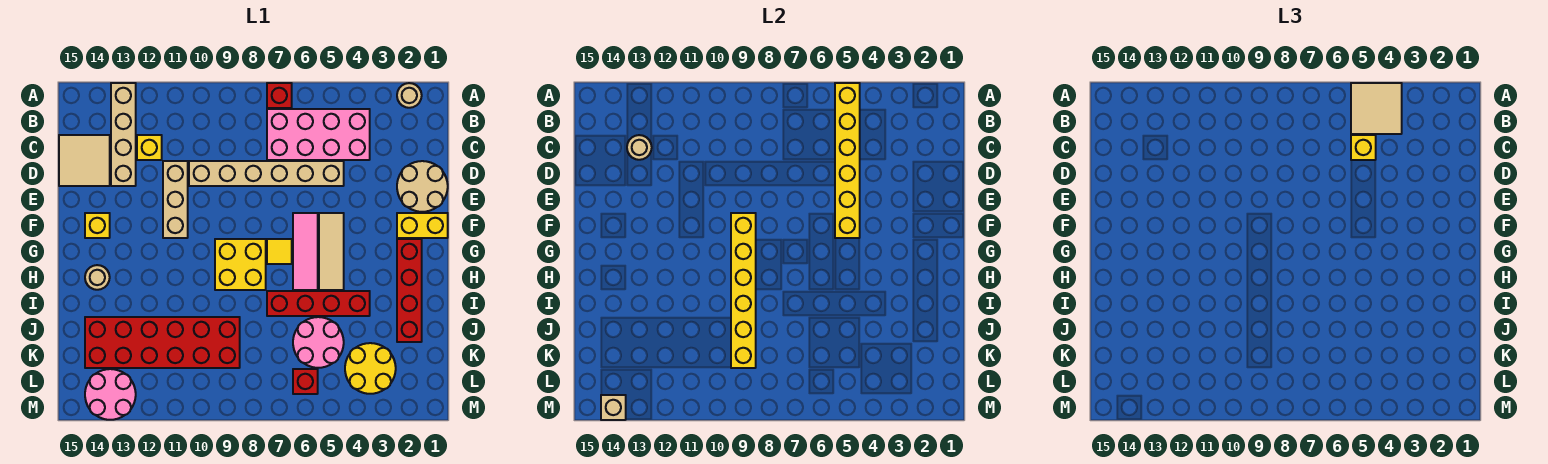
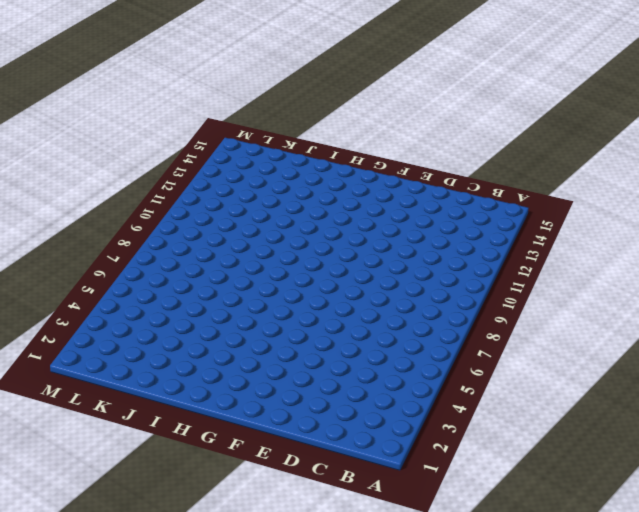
none -> tan round brick A2 level 1
none -> red brick A7 level 1
none -> tan brick A13:D13 level 1

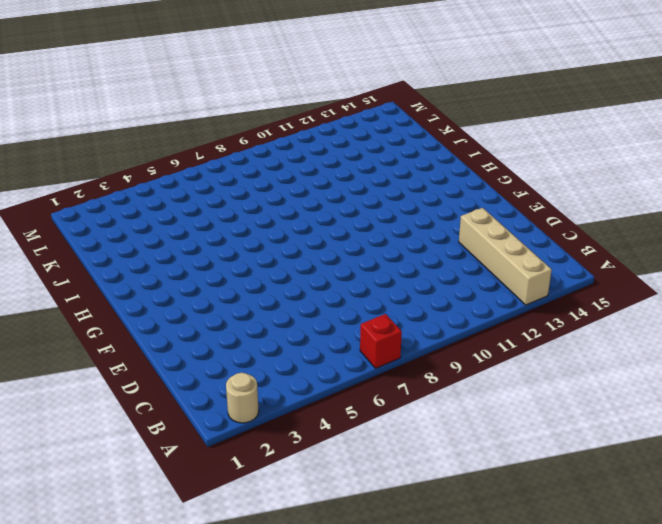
none -> pink brick B4:C7 level 1
none -> yellow brick C12 level 1
none -> tan tile C14:D15 level 1

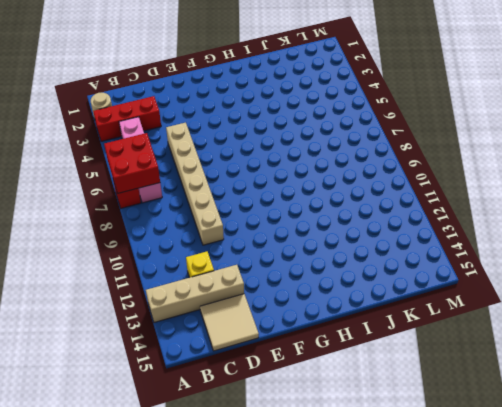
red brick A3:C3 level 1 -> none
red brick A6:B7 level 2 -> none
pink brick B4:B7 level 1 -> pink brick B4:C7 level 1
none -> tan round brick D1:E2 level 1
none -> tan brick D11:F11 level 1
none -> yellow brick F1:F2 level 1

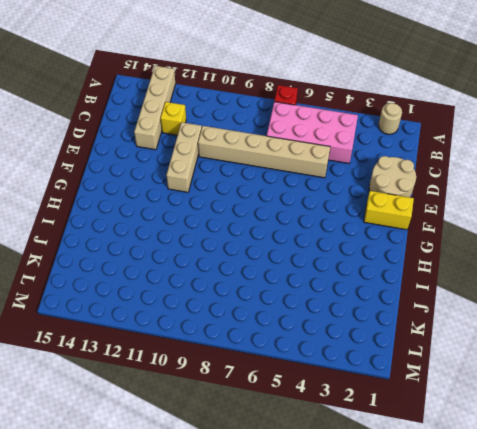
none -> tan tile C14:D15 level 1
none -> tan tile F5:H5 level 1
none -> pink tile F6:H6 level 1

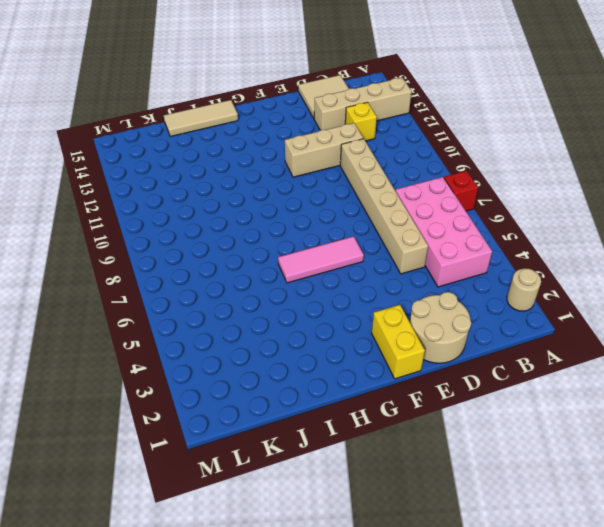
tan tile H15:J15 level 1 -> tan tile F5:H5 level 1
none -> yellow brick F14 level 1
none -> red brick G2:J2 level 1
none -> yellow tile G7 level 1

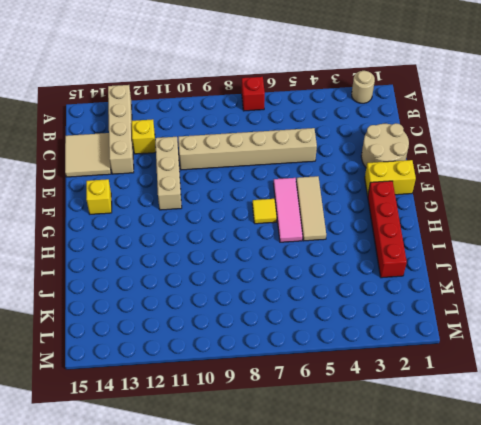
none -> pink brick B4:C7 level 1
none -> yellow brick G8:H9 level 1
none -> tan round brick H14 level 1

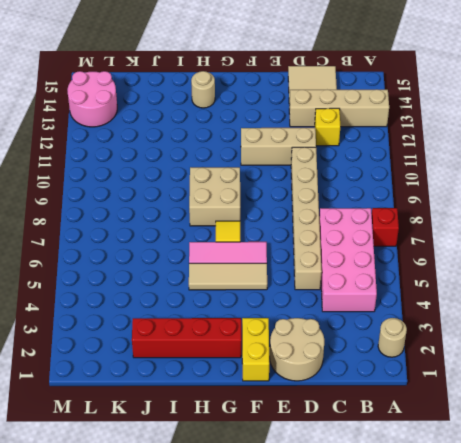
tan brick G8:H9 level 1 -> yellow brick G8:H9 level 1
none -> yellow brick F14 level 1
none -> red brick I4:I7 level 1
none -> pink round brick J5:K6 level 1

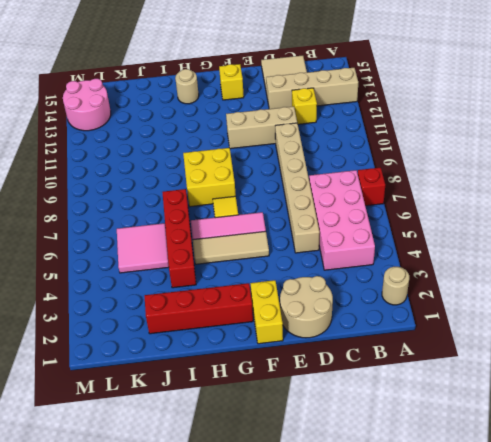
pink tile J5:K6 level 1 -> pink round brick J5:K6 level 1
none -> red brick J9:K14 level 1
none -> yellow round brick K3:L4 level 1
none -> red brick L6 level 1

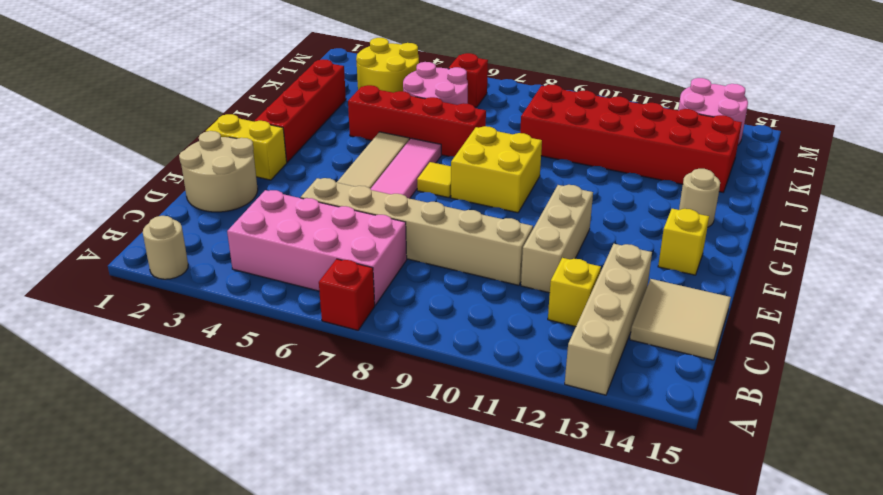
none -> yellow brick A5:F5 level 2
none -> tan round brick C13 level 2
none -> yellow brick F9:K9 level 2

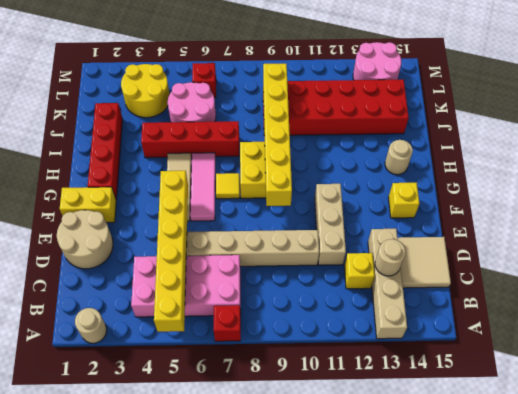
none -> tan brick M14 level 2
none -> tan tile A4:B5 level 3
none -> yellow brick C5 level 3

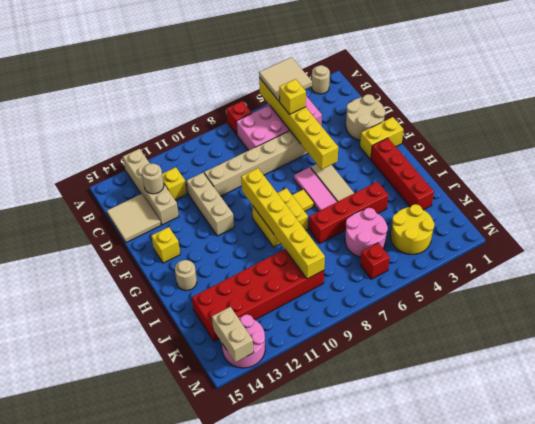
tan brick L14:M14 level 2 -> tan brick M14 level 2

